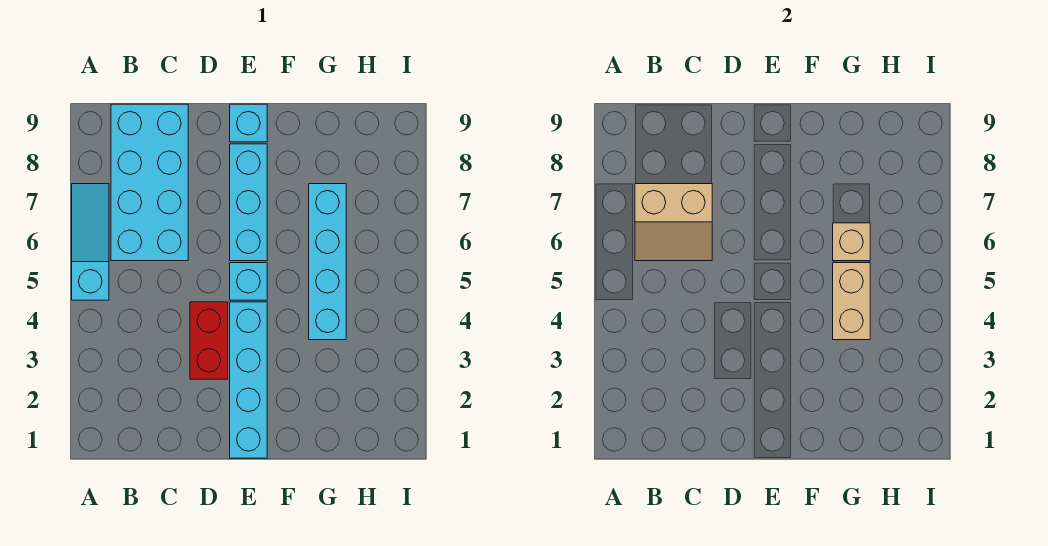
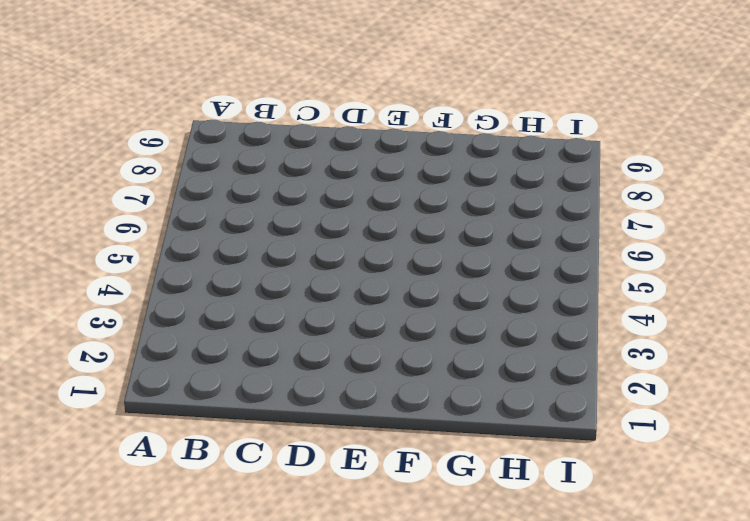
none -> cyan slope A5:A7 level 1 top 5
none -> cyan brick B6:C9 level 1

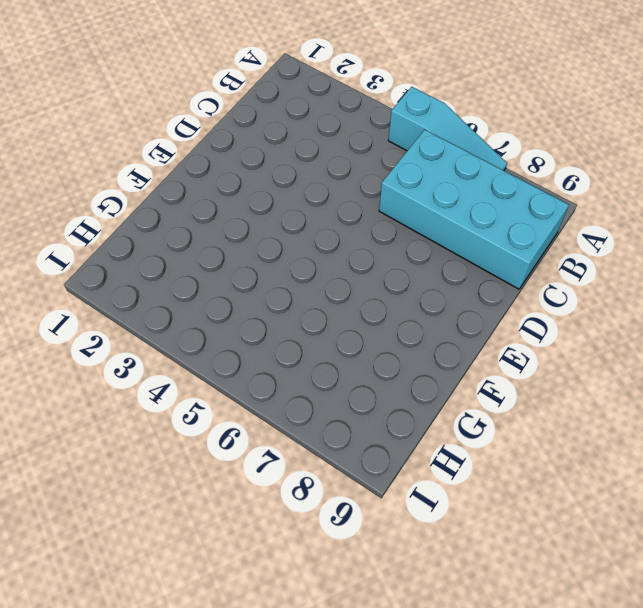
none -> red brick D3:D4 level 1
none -> cyan brick E1:E4 level 1

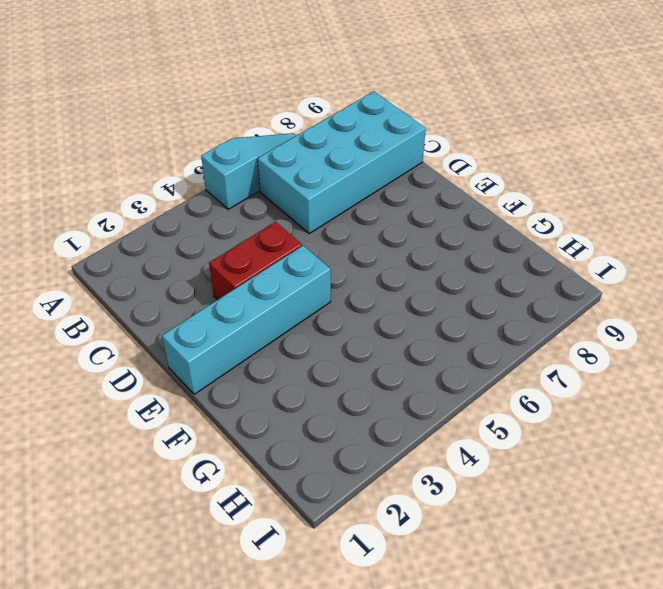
none -> cyan brick E5 level 1
none -> cyan brick E6:E8 level 1

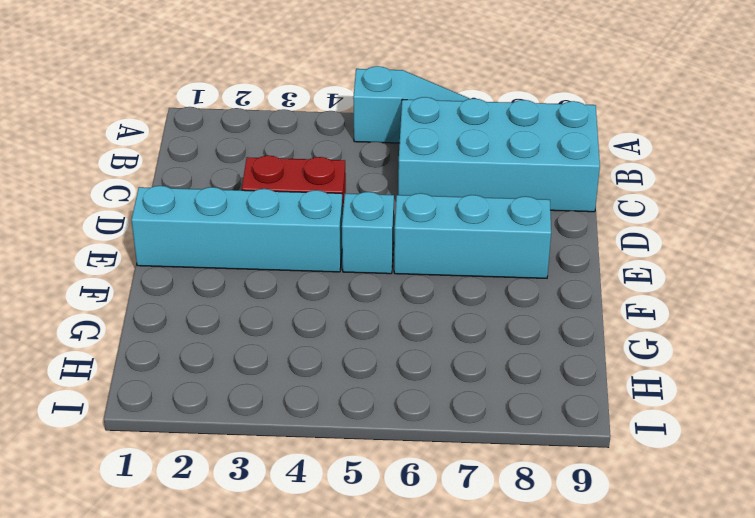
none -> cyan brick E9 level 1
none -> cyan brick G4:G7 level 1

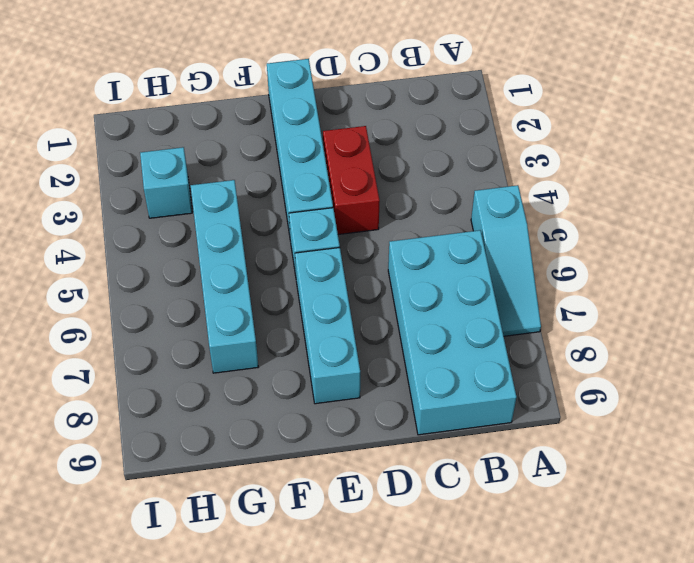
cyan brick H3 level 1 -> cyan brick E9 level 1
none -> tan slope B6:C7 level 2 top 7
none -> tan brick G4:G5 level 2

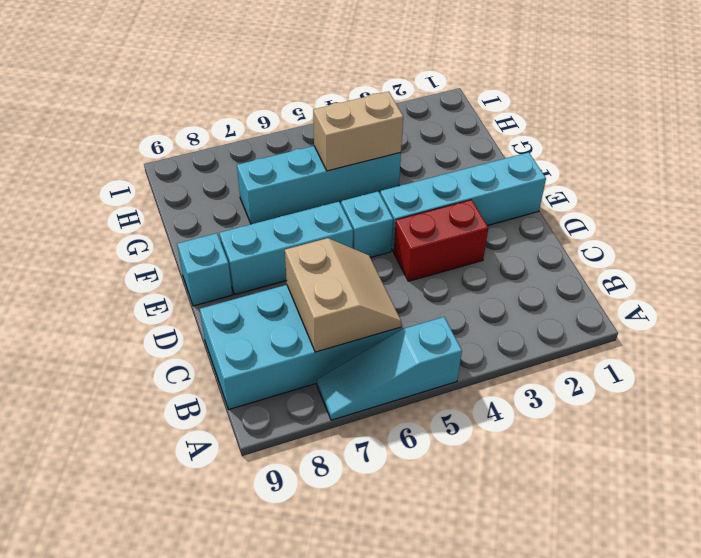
none -> tan brick G6 level 2

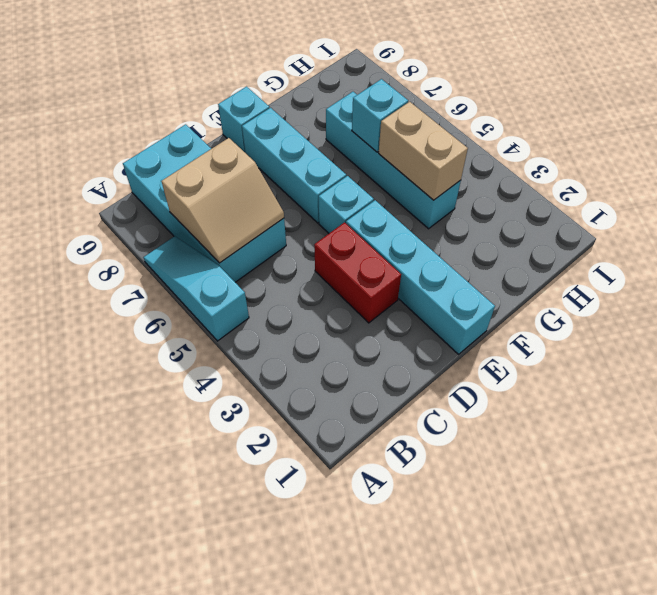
cyan brick G6 level 2 -> tan brick G6 level 2

